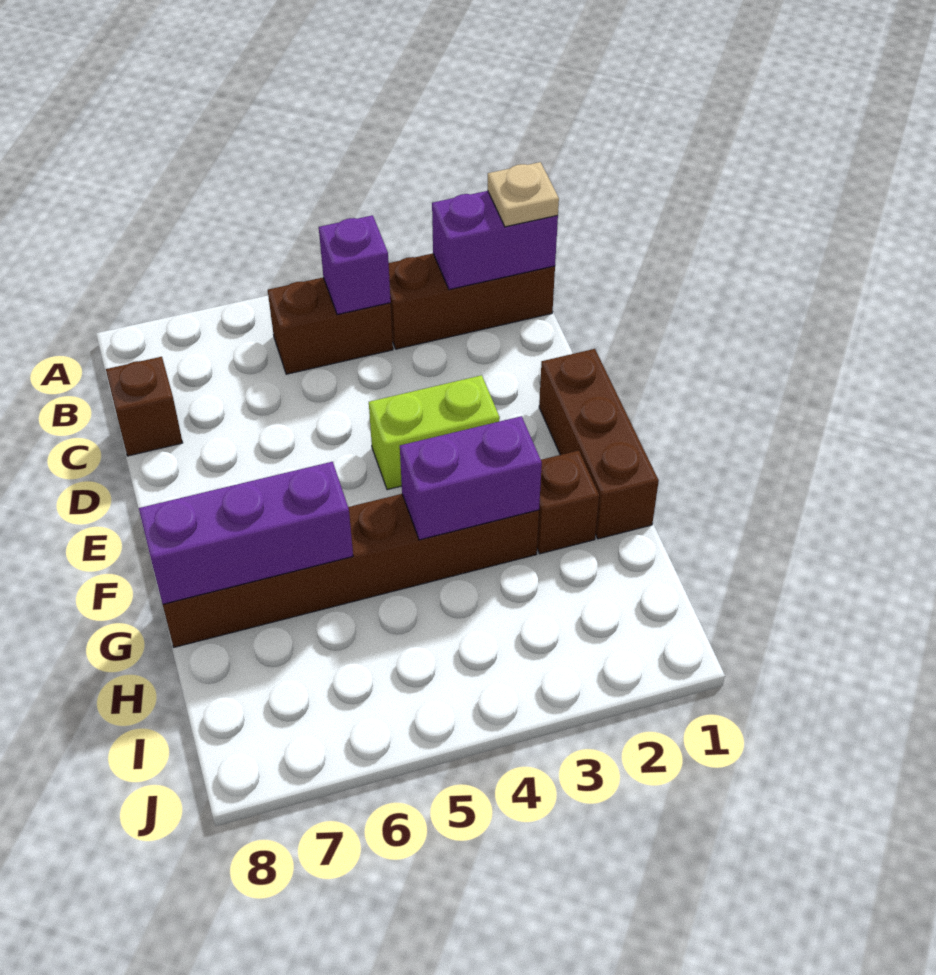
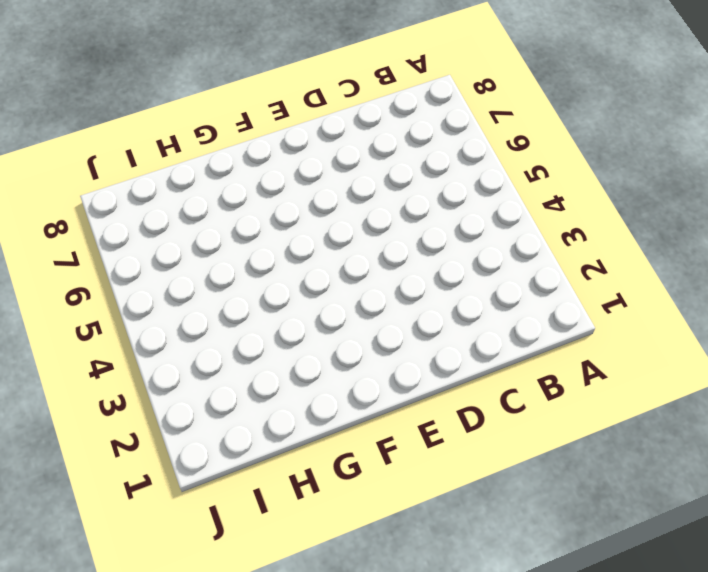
none -> brown brick B1:B3 level 1
none -> brown brick B4:B5 level 1
none -> brown brick C8 level 1

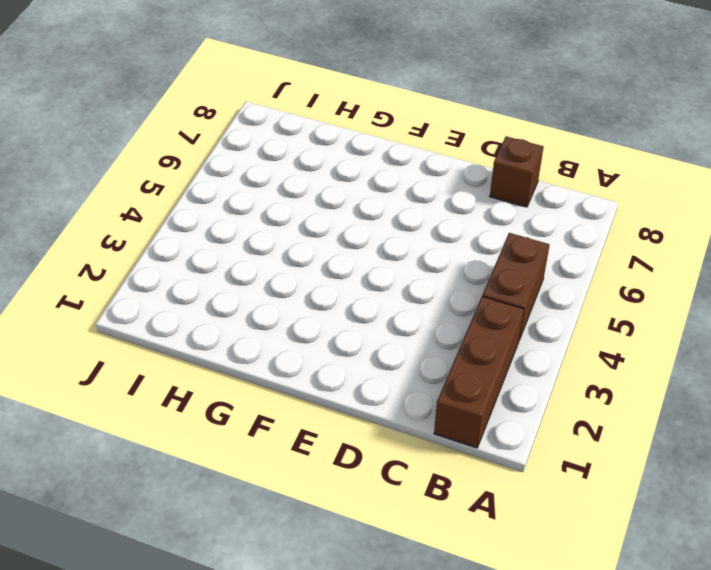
none -> brown brick E1:G1 level 1
none -> lime brick E3:E4 level 1
none -> brown brick G2 level 1

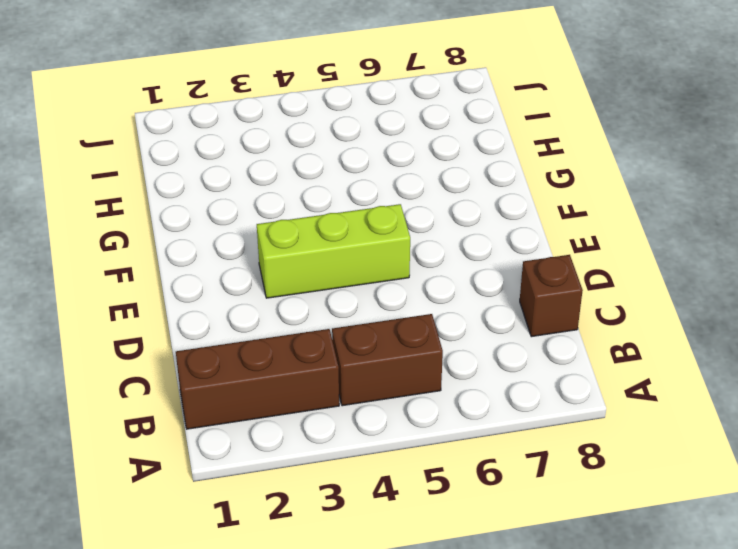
lime brick E3:E5 level 1 -> lime brick E3:E4 level 1
none -> brown brick E1:G1 level 1
none -> brown brick G2 level 1
none -> brown brick G3:G8 level 1

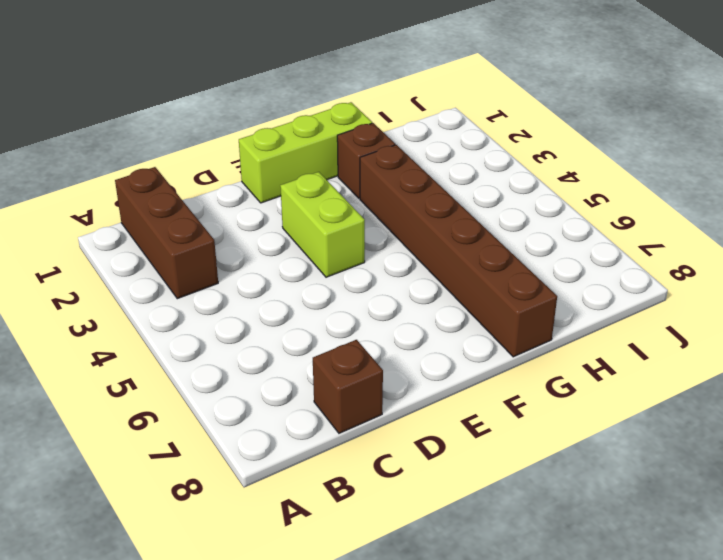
lime brick E1:G1 level 1 -> brown brick E1:G1 level 1
none -> brown brick B4:B5 level 1
none -> purple brick B1:B2 level 2
none -> purple brick B4 level 2

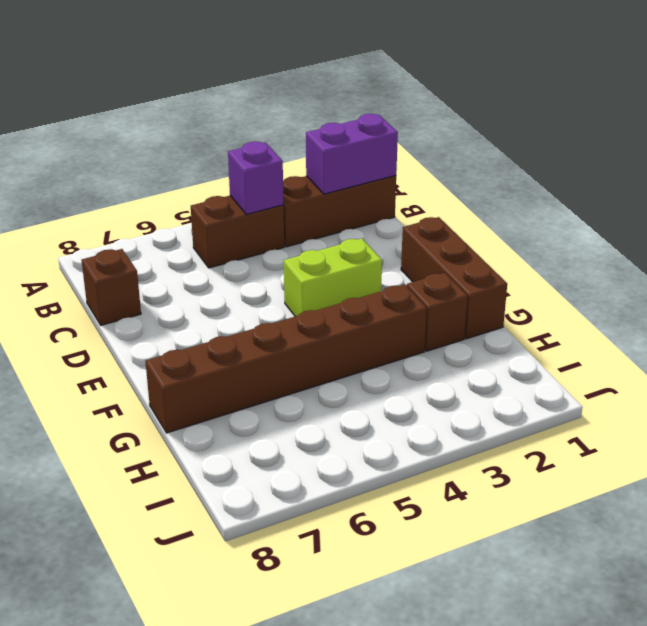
none -> purple brick G3:G4 level 2
none -> purple brick G6:G8 level 2
none -> tan plate B1 level 3

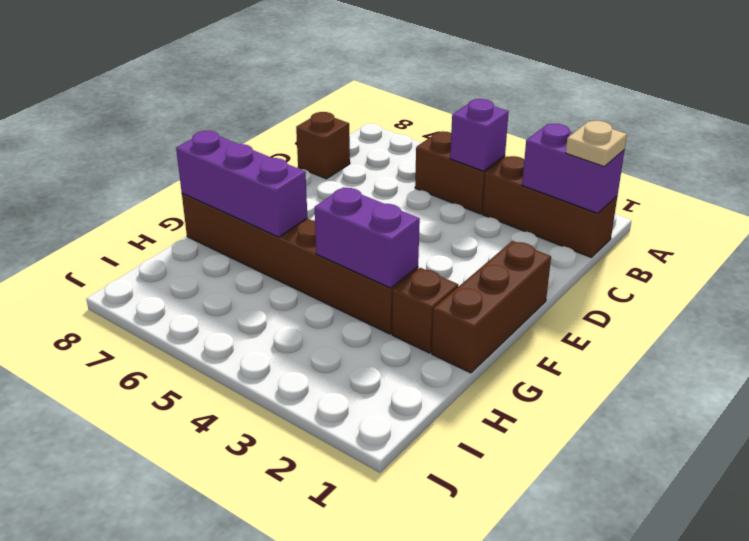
none -> lime brick E3:E4 level 1

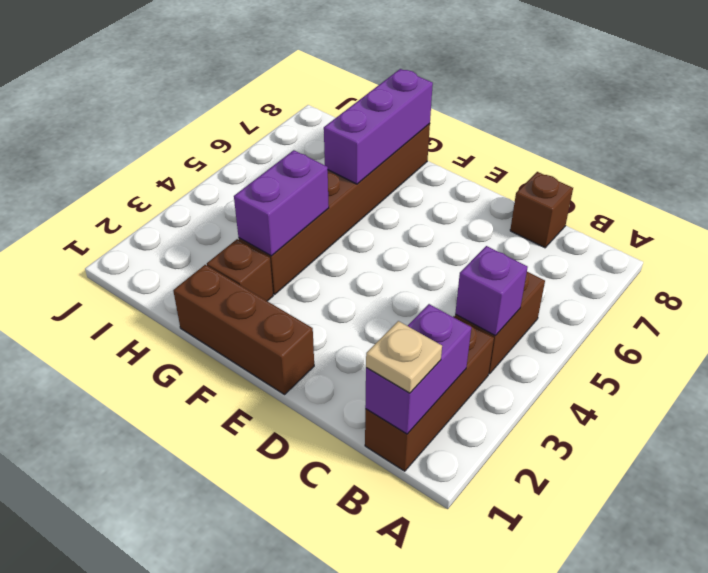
none -> lime brick E3:E4 level 1

